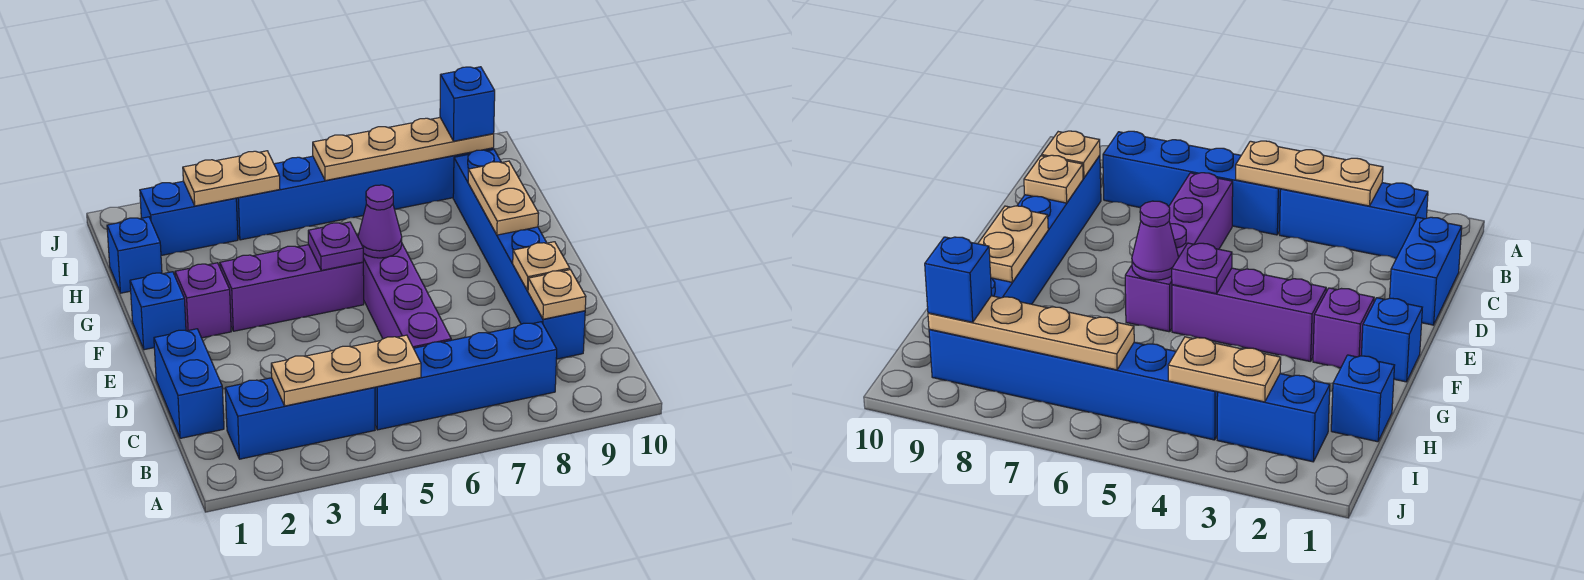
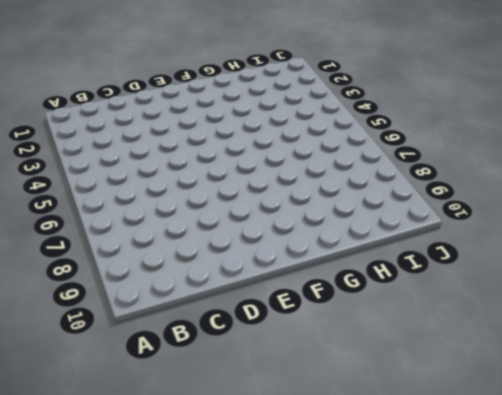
none -> blue brick B2:B4 level 1
none -> blue brick B5:B8 level 1
none -> blue brick C1:D1 level 1

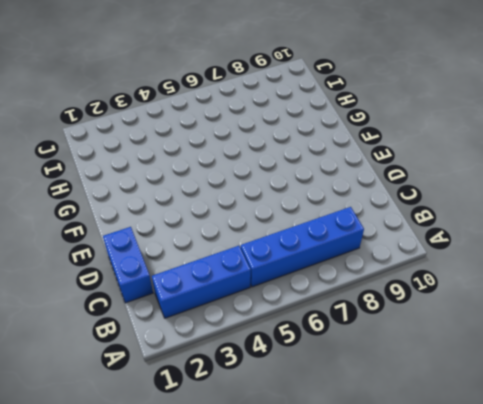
none -> purple brick C6:F6 level 1
none -> blue brick C9:H9 level 1
none -> blue brick F1 level 1

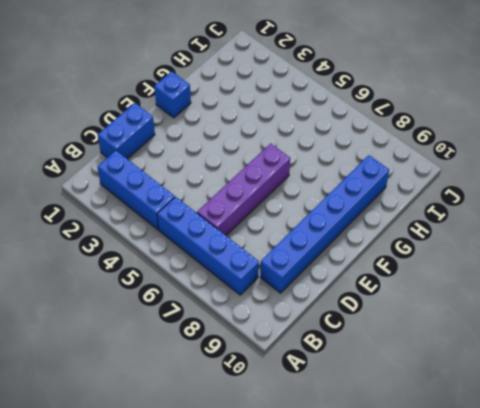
none -> purple brick F2 level 1
none -> purple brick F3:F5 level 1
none -> blue brick H1 level 1

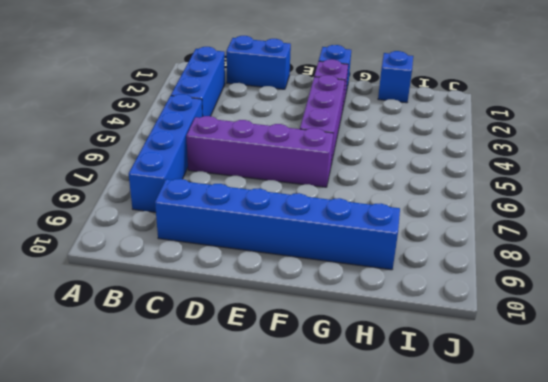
none -> blue brick I2:I3 level 1
none -> blue brick I4:I9 level 1
none -> tan plate B3:B5 level 2

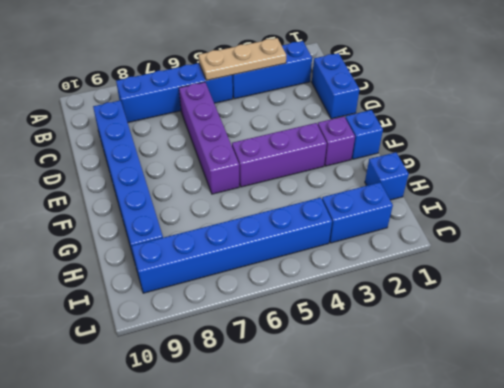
none -> tan plate C9 level 2
none -> tan plate D9 level 2
none -> purple plate F5 level 2

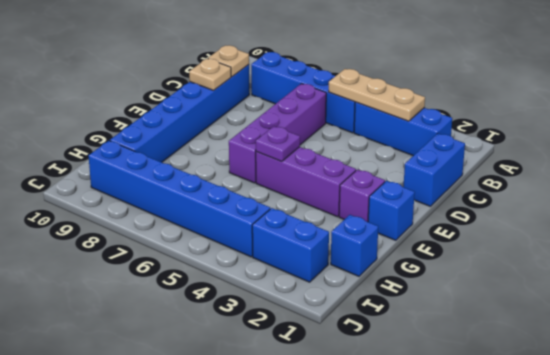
none -> purple cone F6 level 2
none -> tan plate F9:G9 level 2
none -> tan plate I3:I4 level 2

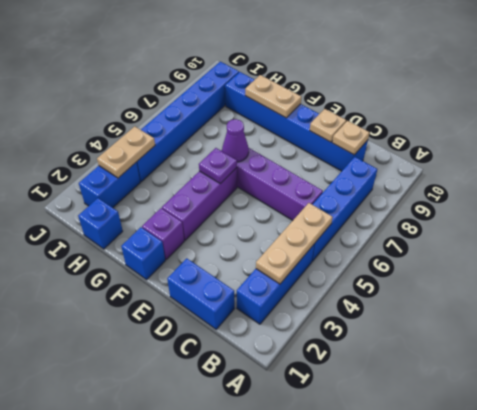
none -> tan plate I6:I9 level 2
none -> blue brick I9 level 3

